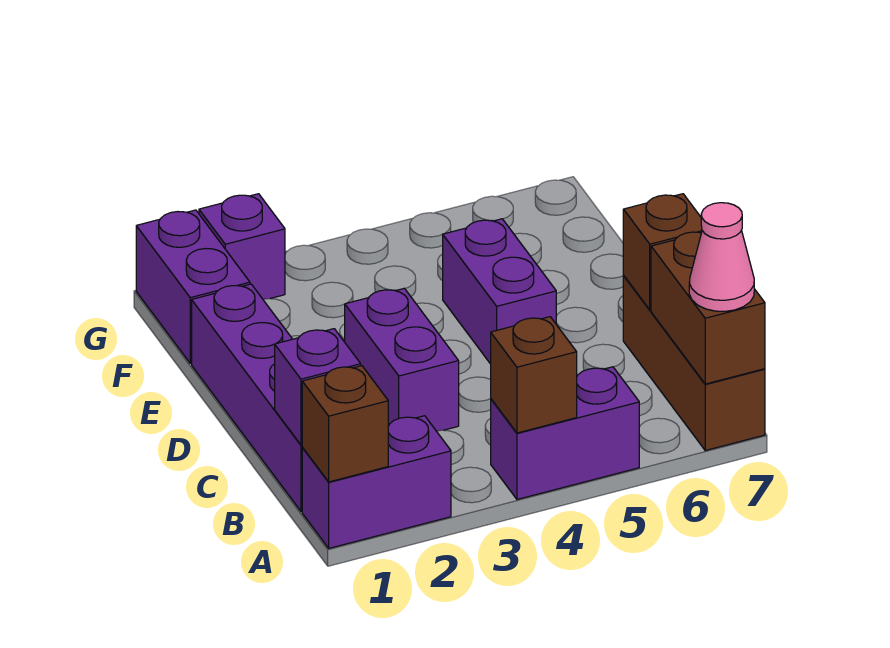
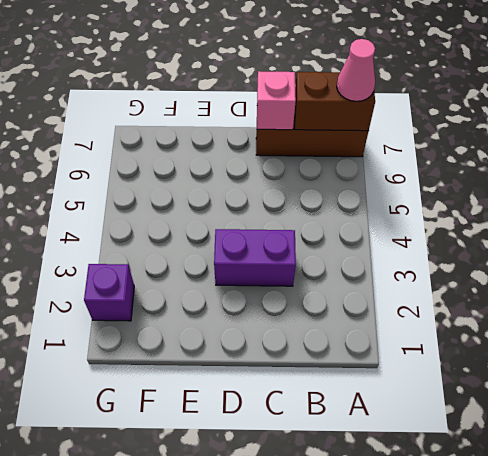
pink brick C7 level 2 -> brown brick C7 level 2
none -> purple brick A1:A2 level 1
none -> purple brick A4:A5 level 1
none -> purple brick B1:E1 level 1

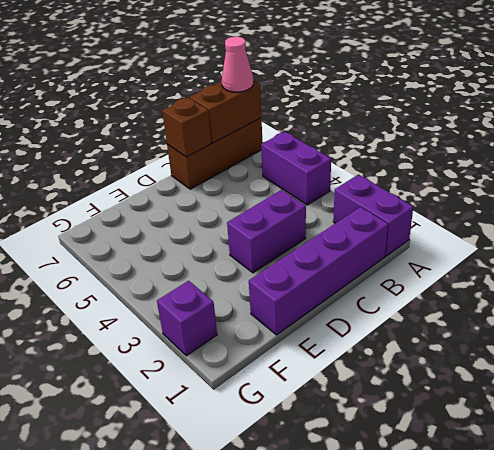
none -> purple brick D5:E5 level 1
none -> purple brick F1:G1 level 1
none -> brown brick A1 level 2

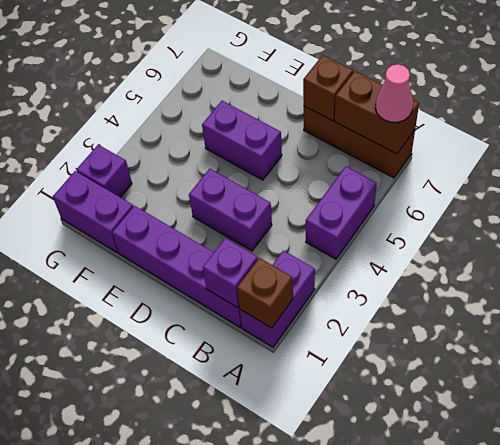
none -> brown brick A4 level 2

